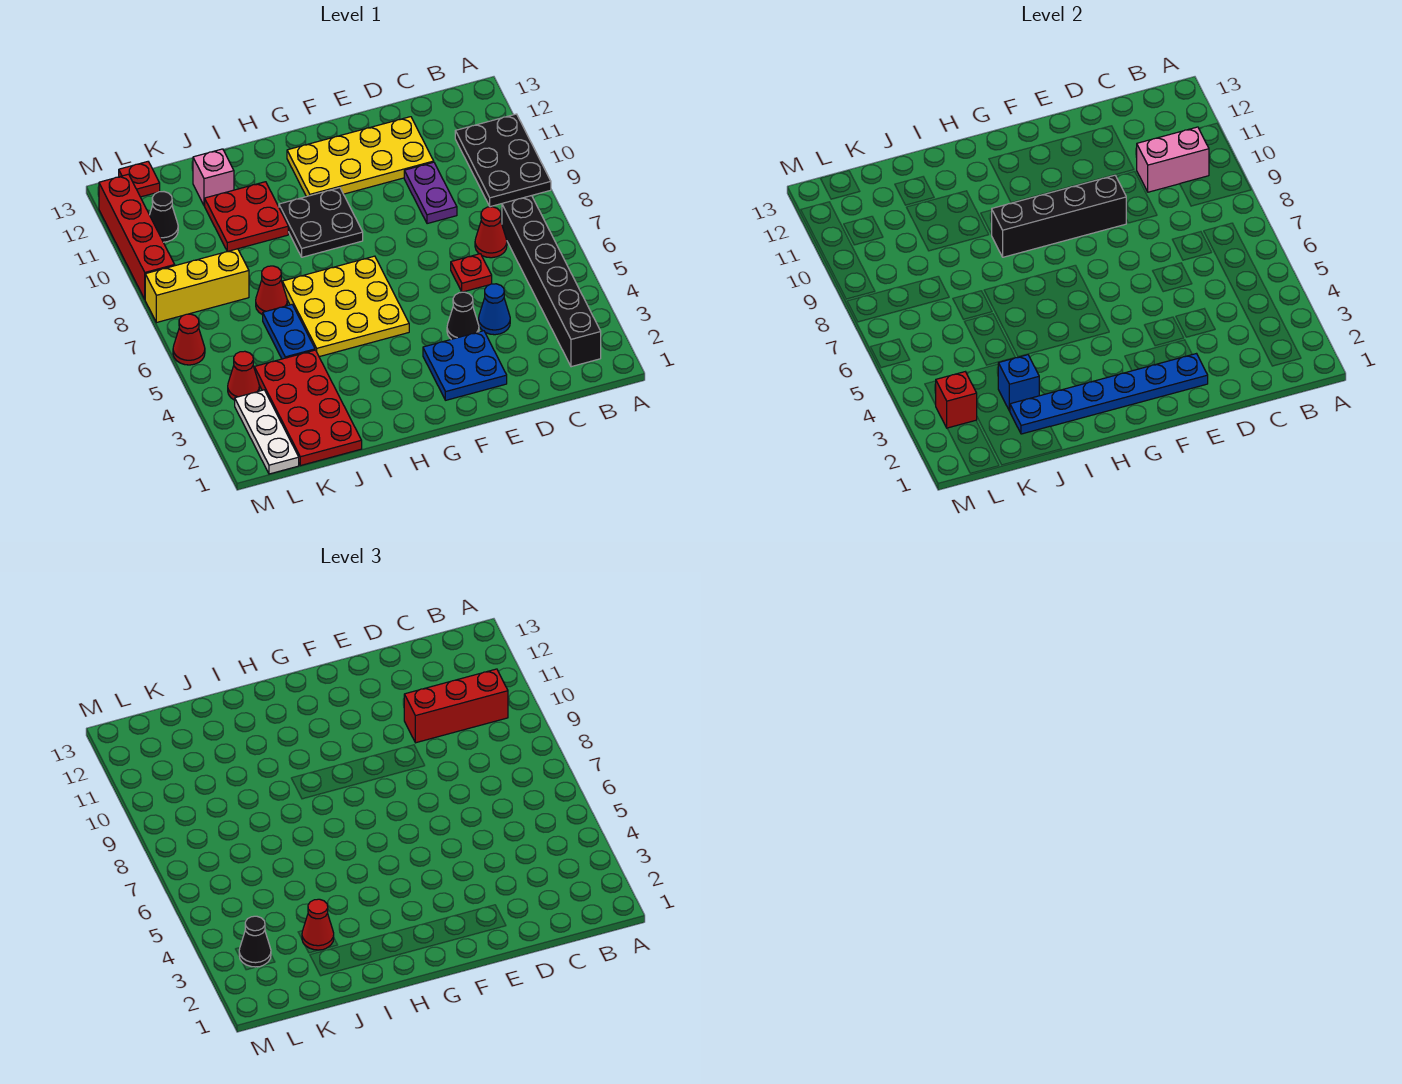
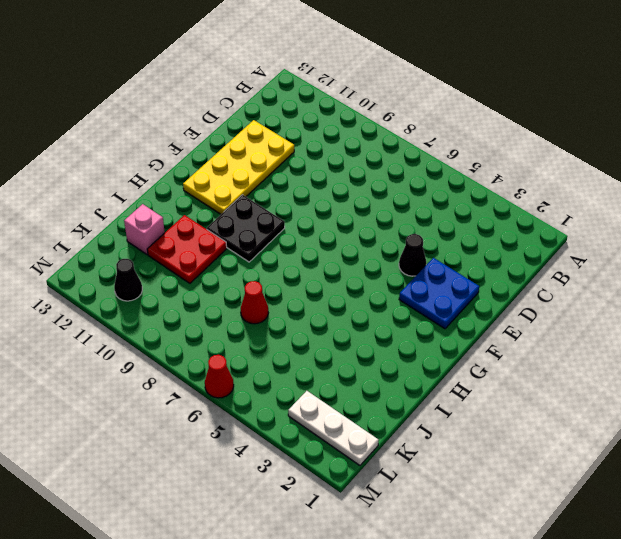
none -> black plate A9:B11 level 1
none -> black brick B2:B7 level 1
none -> red cone C7 level 1
none -> blue cone D4 level 1

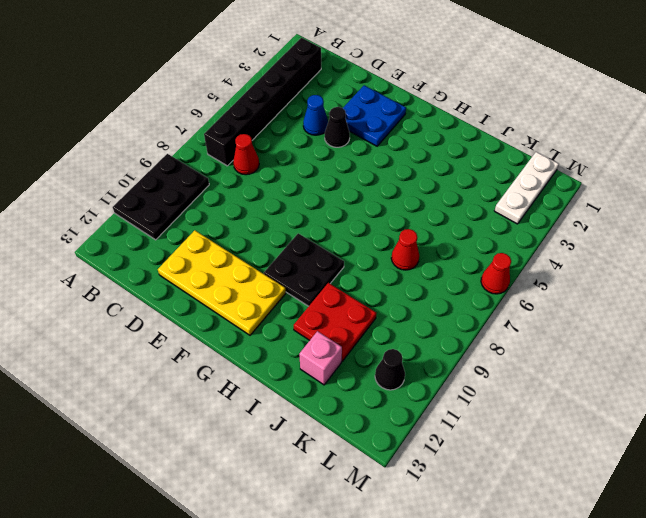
none -> red plate D6 level 1
none -> purple plate D9:D10 level 1
none -> yellow plate G5:I7 level 1
none -> red plate J1:K4 level 1

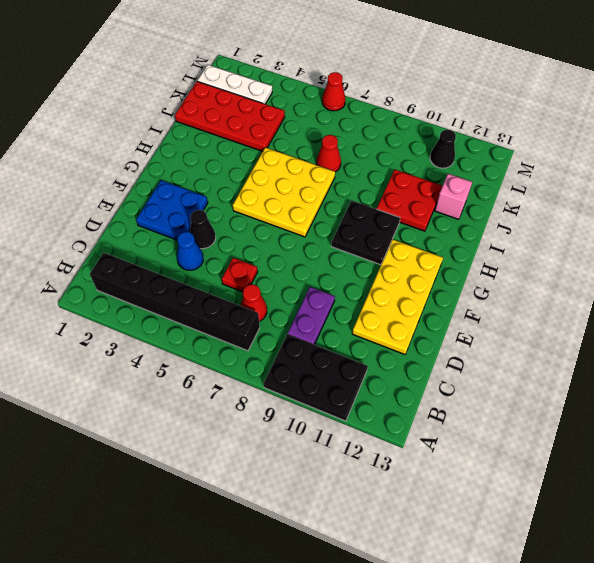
purple plate C9:D9 level 1 -> purple plate D9:D10 level 1
none -> blue plate J5:J6 level 1
none -> yellow brick K8:M8 level 1
none -> red cone L4 level 1
none -> red plate L13 level 1

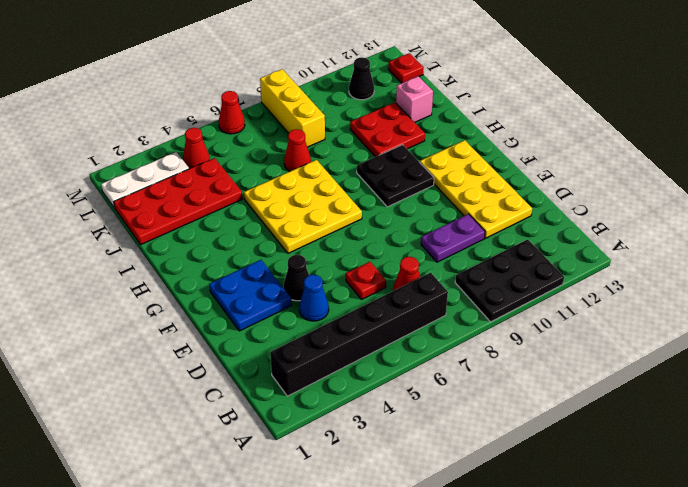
none -> blue plate J5:J6 level 1
none -> red brick M9:M12 level 1
none -> pink brick B10:C10 level 2
none -> blue plate E2:J2 level 2

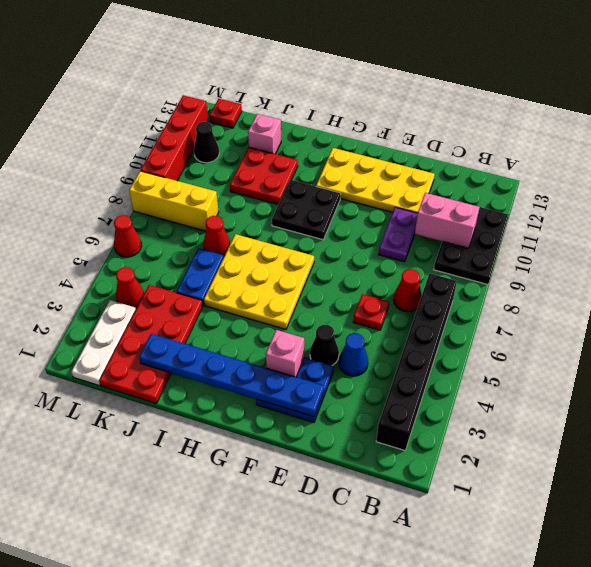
pink brick F3 level 2 -> none
none -> black brick E9:H9 level 2
none -> blue brick J3 level 2
none -> red brick L3 level 2
none -> red brick B10:D10 level 3

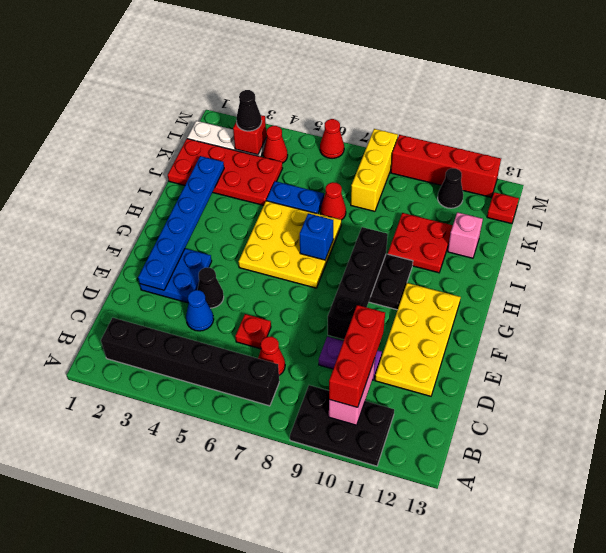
blue brick H7 level 2 -> blue brick J3 level 2
none -> red cone J3 level 3

